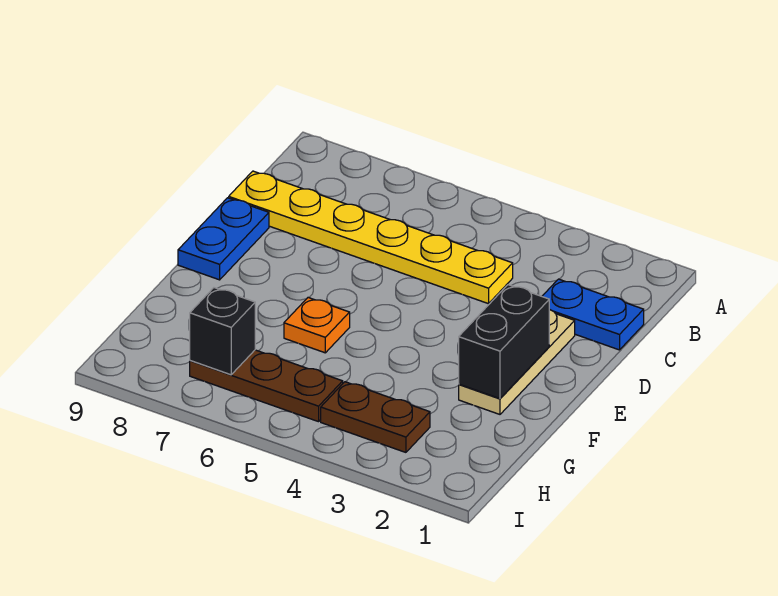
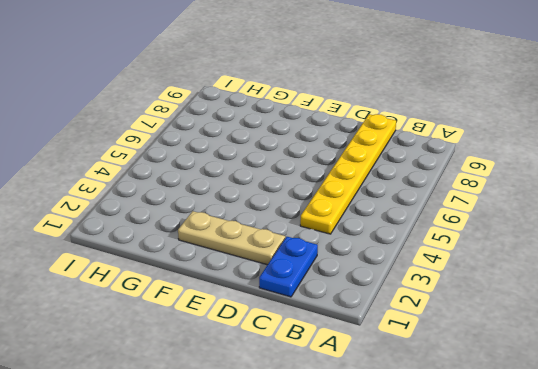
none -> blue plate D9:E9 level 1
none -> orange plate F6 level 1

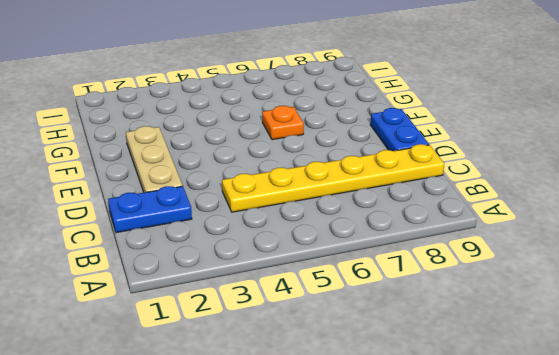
none -> brown plate H3:H4 level 1
none -> brown plate H5:H7 level 1

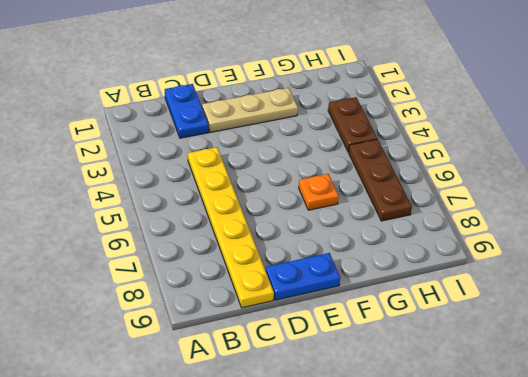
none -> black brick E2:F2 level 2
none -> black brick H7 level 2

